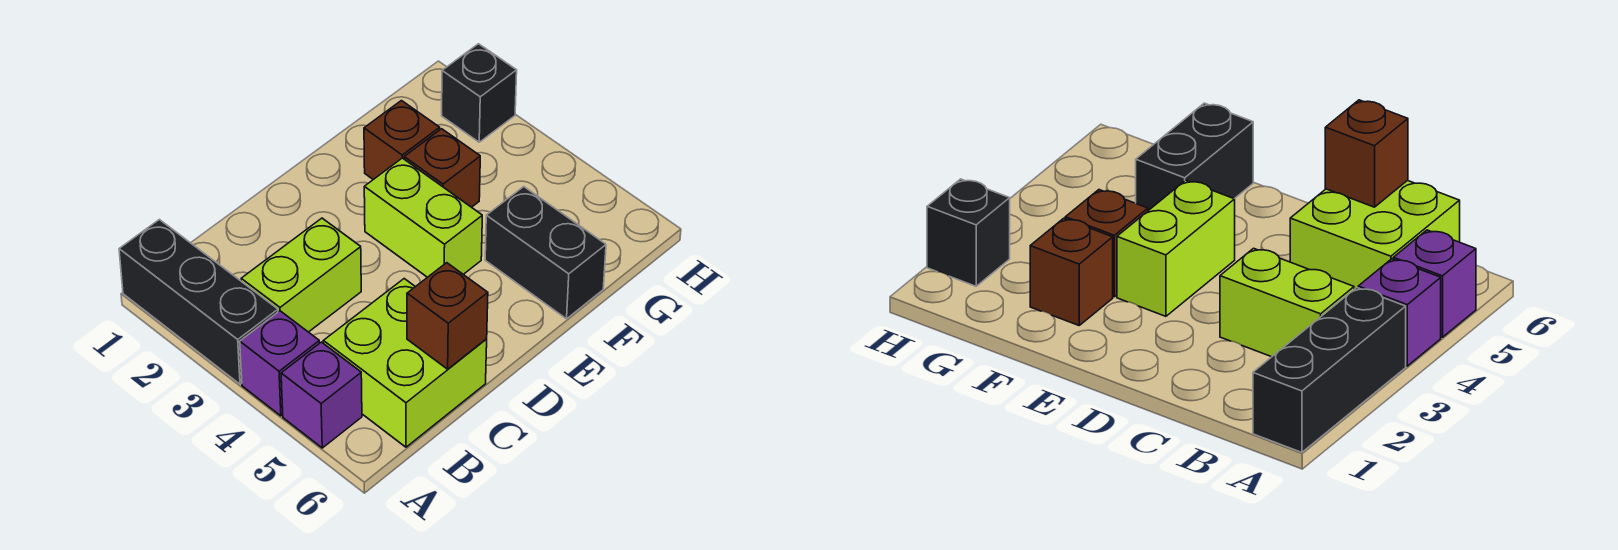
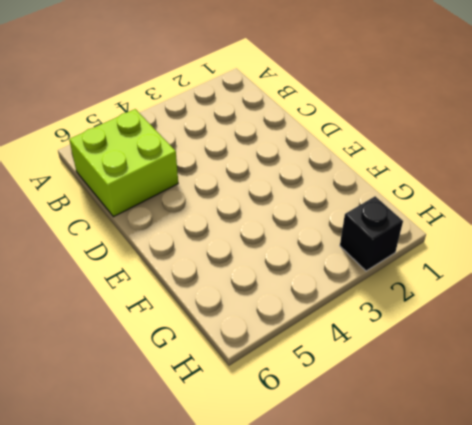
none -> black brick A1:A3 level 1
none -> purple brick A4 level 1

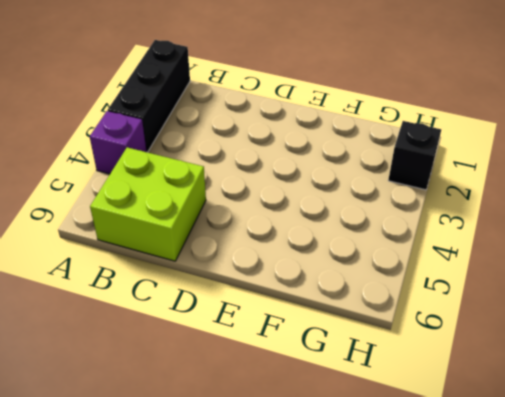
none -> purple brick A5 level 1
none -> lime brick B3:C3 level 1

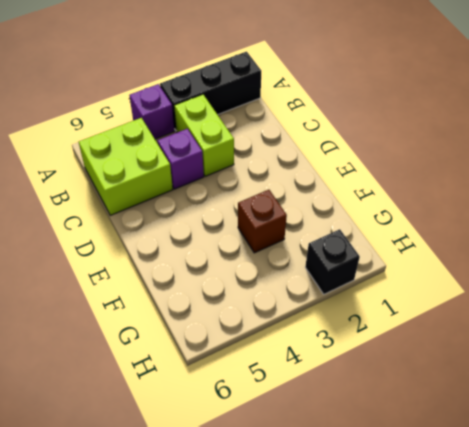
purple brick C4 level 1 -> purple brick A5 level 1
none -> lime brick E3:E4 level 1
none -> brown brick F2 level 1

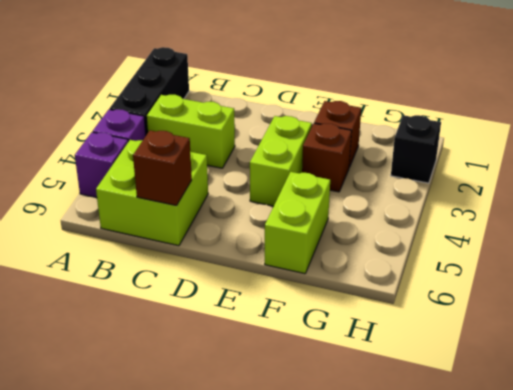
lime brick F5:F6 level 1 -> black brick F5:F6 level 1

